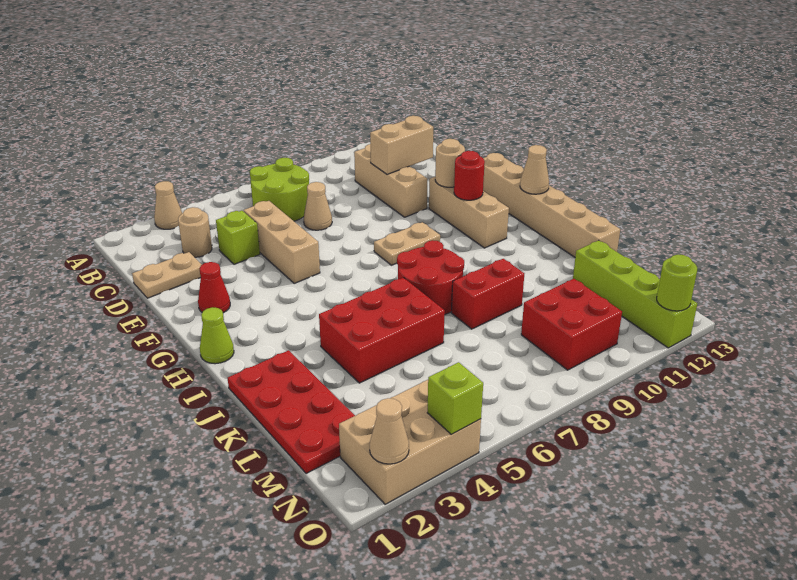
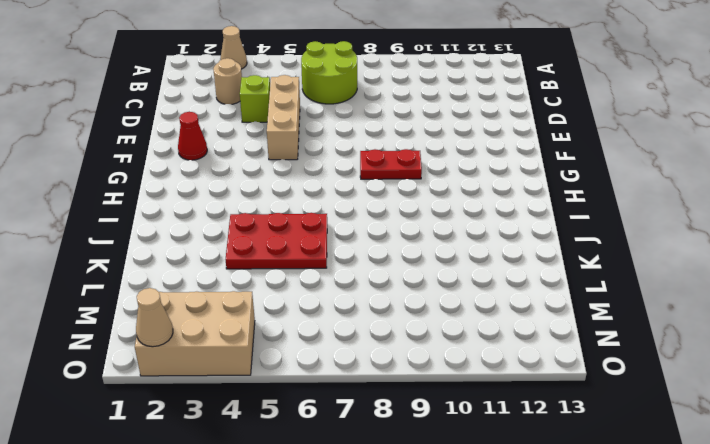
red plate G8:G9 level 1 -> tan plate G8:G9 level 1
red plate J4:K6 level 1 -> red brick J4:K6 level 1
none -> tan brick C10:E10 level 1
none -> tan plate D1:D2 level 1
none -> tan cone D7 level 1

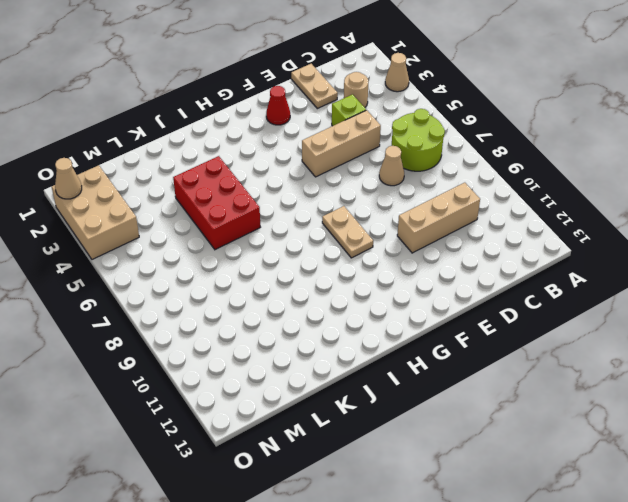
none -> tan brick F11:H11 level 1
none -> tan brick F13:K13 level 1
none -> lime cone H1 level 1

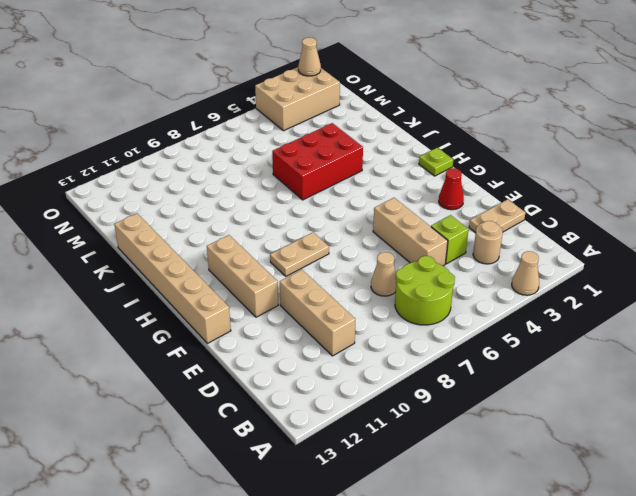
lime plate H1 level 1 -> lime cone H1 level 1
none -> red round brick I7:J8 level 1
none -> red plate J1:M2 level 1
none -> red brick K8:K9 level 1

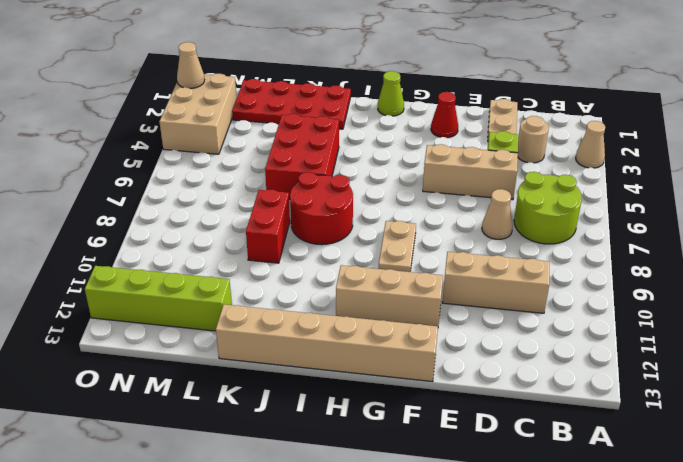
none -> red brick M9:N10 level 1
none -> tan brick D10:D11 level 2
none -> tan round brick F11 level 2

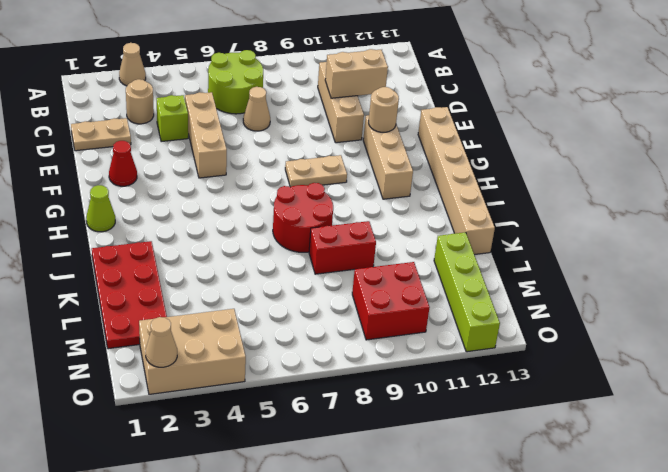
none -> red brick J4:K6 level 1
none -> red round brick G11 level 2
none -> tan cone H13 level 2

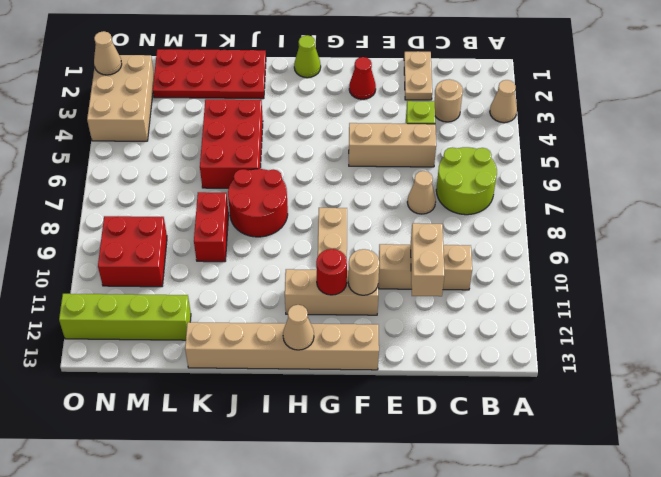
none -> lime brick O4 level 2
none -> lime round brick O12 level 2

